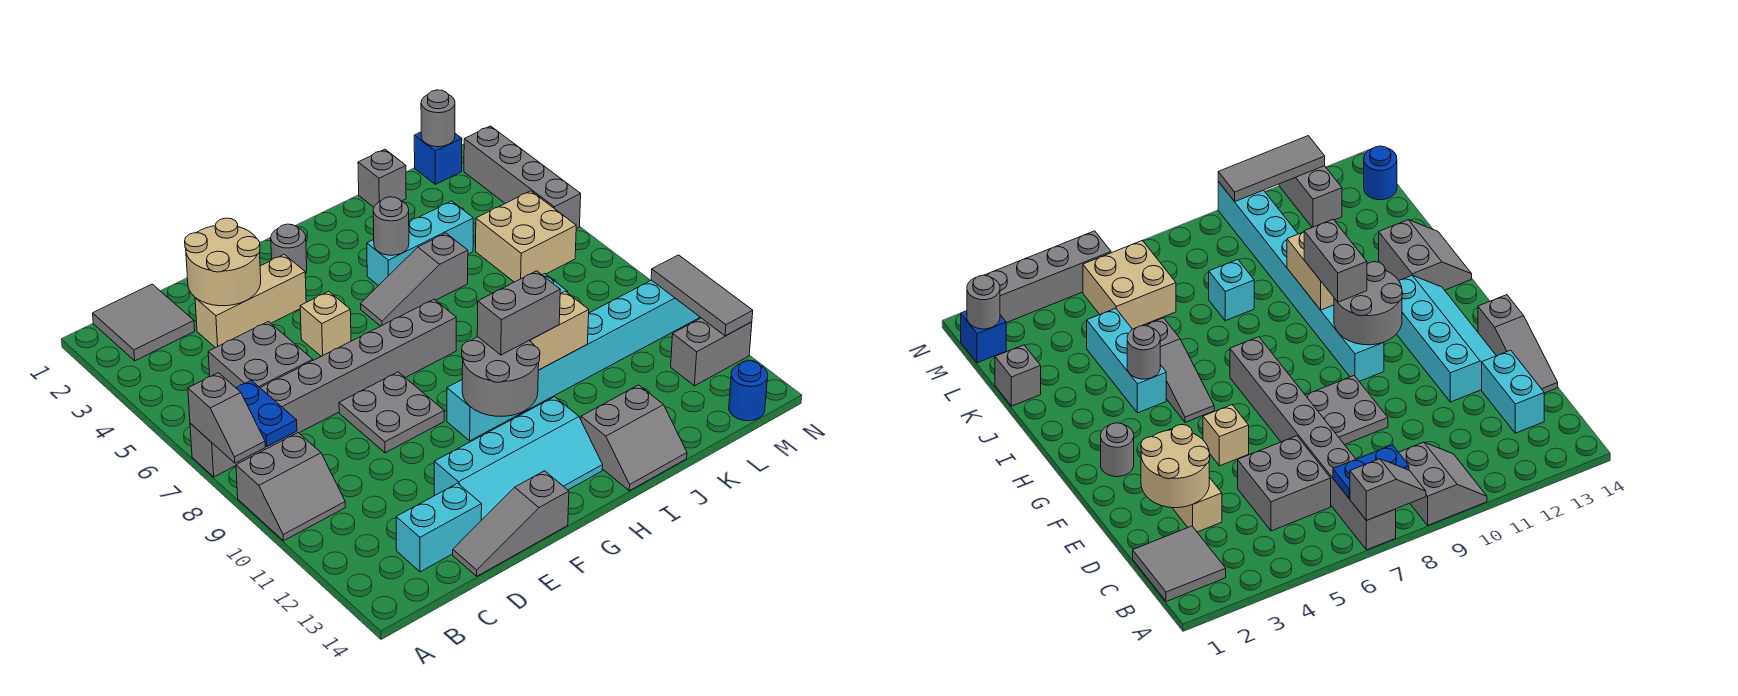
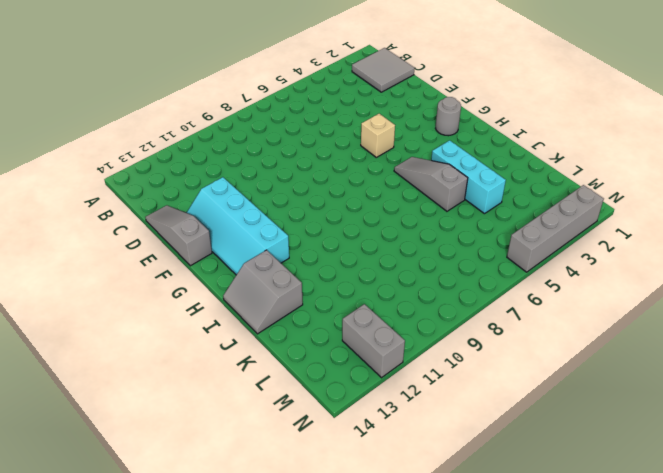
none -> grey brick A7:H7 level 1
none -> grey slope A9:B10 level 1 top 9
none -> grey brick C5:D6 level 1
none -> cyan brick C13:D13 level 1

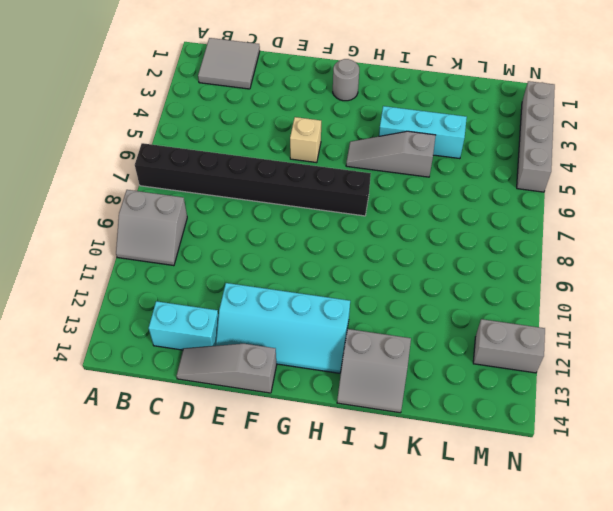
black brick A7:H7 level 1 -> grey brick A7:H7 level 1
none -> grey brick C5:D6 level 1
none -> tan brick D3:F3 level 1
none -> grey plate E8:F9 level 1
none -> cyan brick G10:N10 level 1

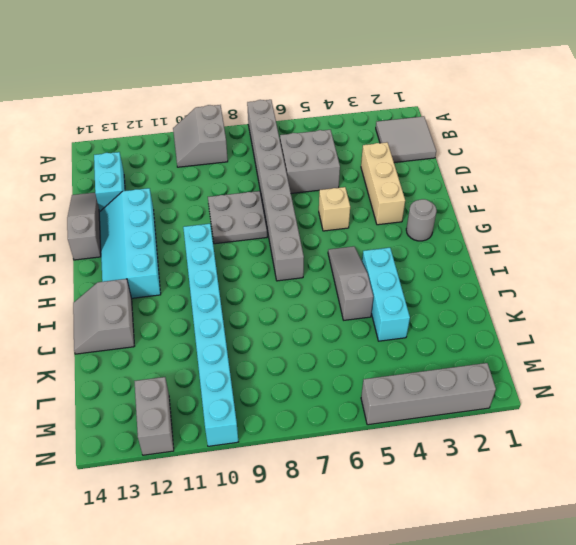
none -> grey brick K1 level 1
none -> cyan brick K8 level 1
none -> tan brick L5:M6 level 1
none -> blue brick M1 level 1

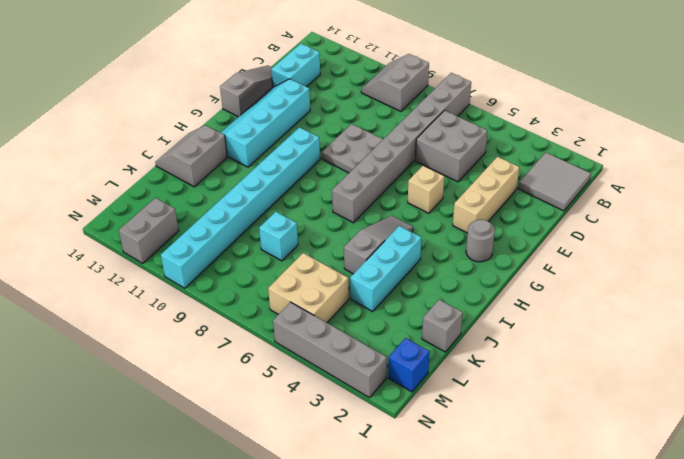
none -> blue round brick M14 level 1
none -> grey slope A7:A8 level 2 top 7
none -> blue plate B7:B8 level 2
none -> tan round brick D2:E3 level 2

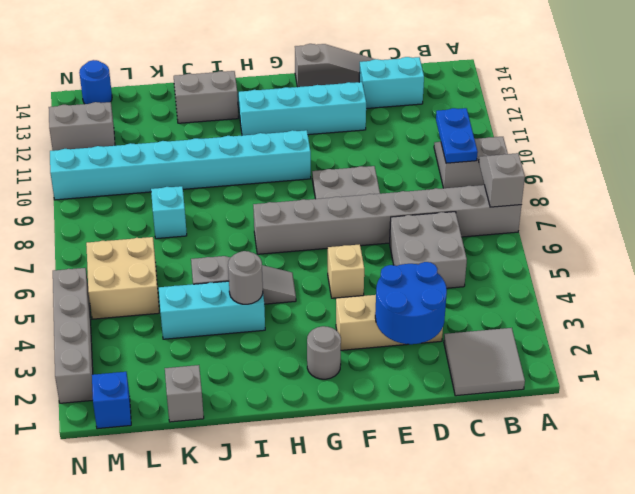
blue plate B9:B10 level 2 -> blue plate B7:B8 level 2
blue round brick D2:E3 level 2 -> tan round brick D2:E3 level 2
none -> grey round brick G10:H11 level 2
none -> tan brick I10:J10 level 2
none -> grey round brick M1 level 2
none -> grey tile N10:N12 level 2

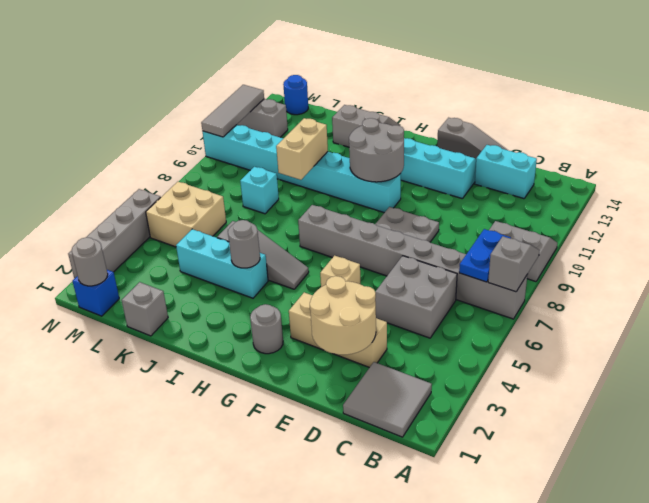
tan brick J9:J10 level 2 -> tan brick I10:J10 level 2
none -> grey brick H10:I10 level 3

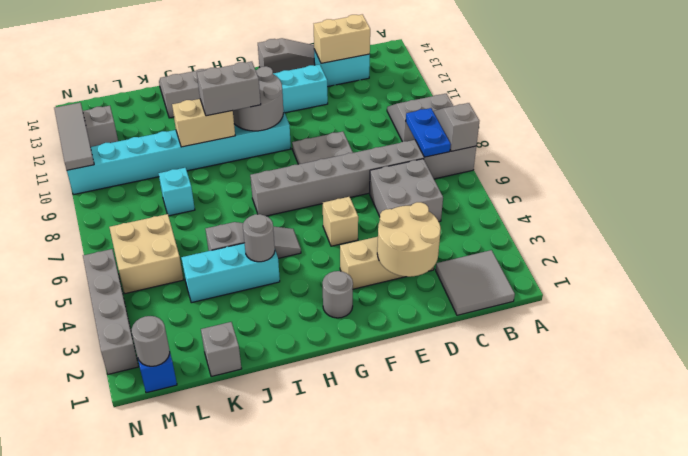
tan brick C13:D13 level 2 -> none
none -> blue round brick M14 level 1

